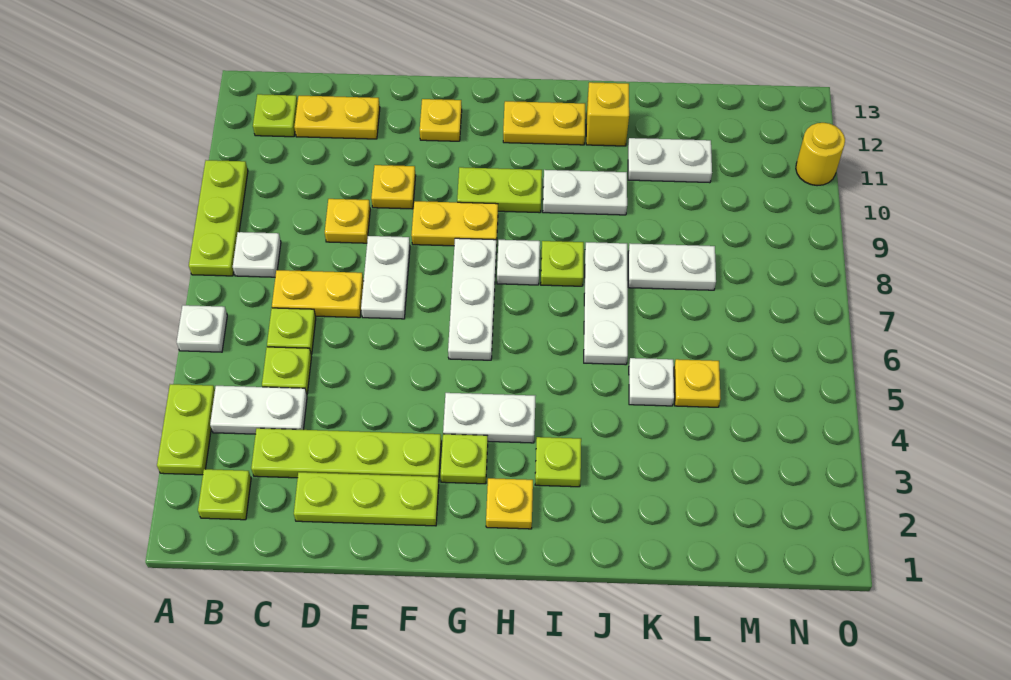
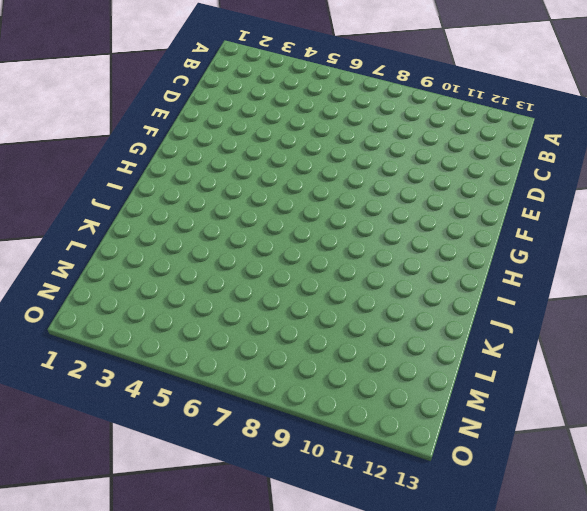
none -> lime plate A3:A4 level 1
none -> white plate A6 level 1
none -> lime plate A8:A10 level 1
none -> lime plate B2 level 1

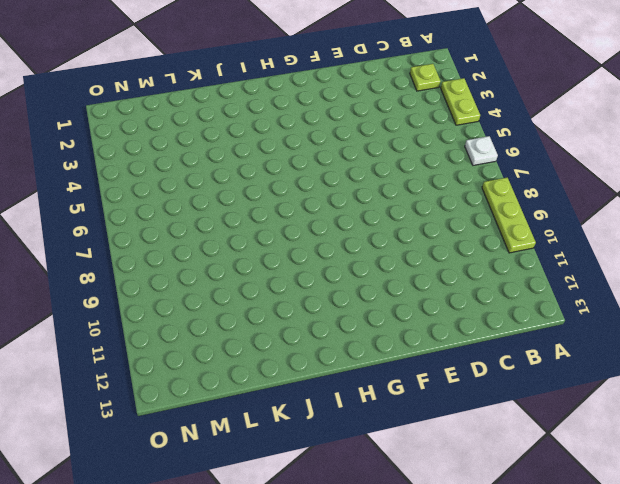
none -> white plate B4:C4 level 1
none -> white plate B8 level 1
none -> lime plate B12 level 1
none -> lime plate C3:F3 level 1

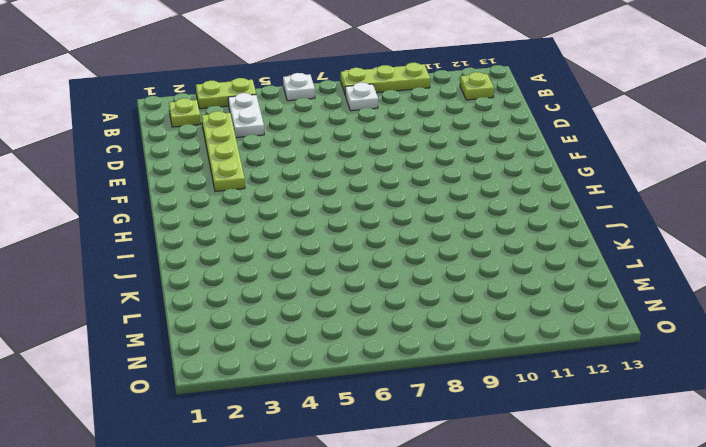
none -> lime plate C5 level 1
none -> lime plate C6 level 1
none -> yellow plate C7:D7 level 1
none -> yellow plate C12:D12 level 1

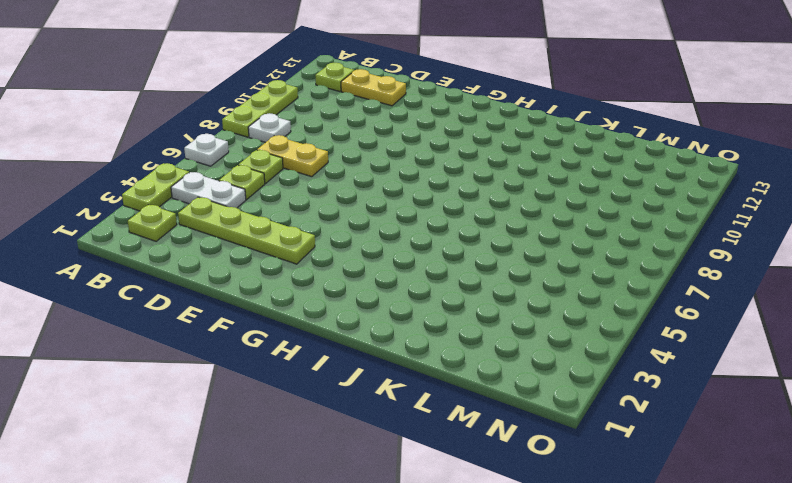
none -> lime plate D2:F2 level 1
none -> yellow plate D9 level 1
none -> white plate E7:E8 level 1
none -> yellow plate E10 level 1

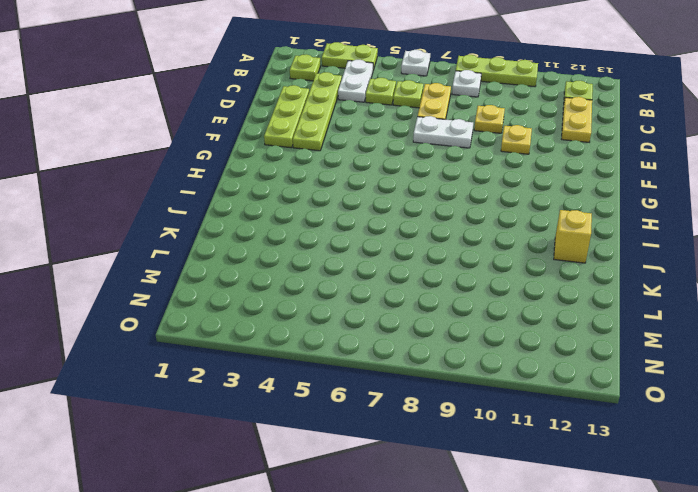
none -> yellow plate F9:G9 level 1
none -> yellow plate F12 level 1
none -> lime plate G3 level 1
none -> white plate G4:H4 level 1

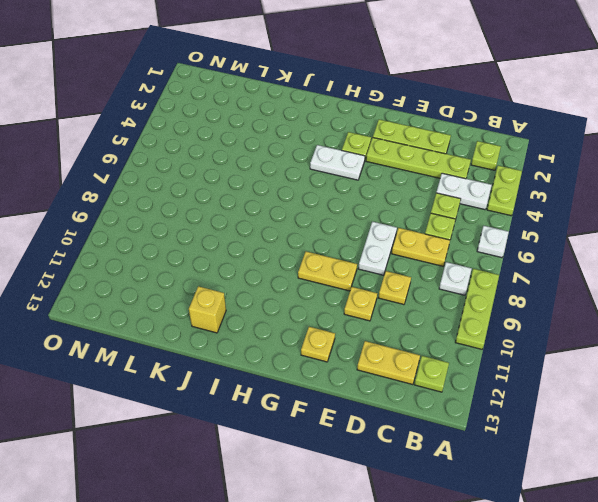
none -> white plate G6:G8 level 1
none -> lime plate G10:H10 level 1
none -> yellow plate H2 level 1
none -> white plate H8 level 1

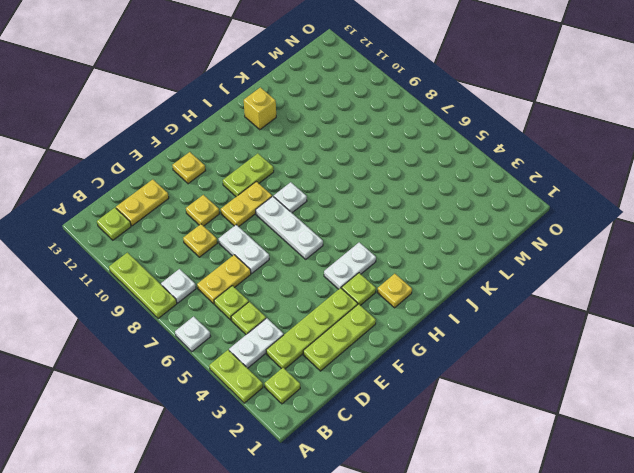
none -> yellow plate H12:I12 level 1
none -> lime plate I3 level 1
none -> lime plate I8 level 1
none -> white plate I10:J10 level 1

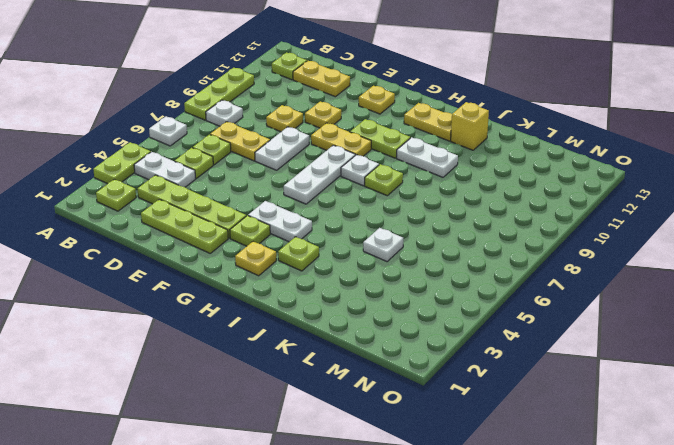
none -> white plate J6:J8 level 1
none -> white plate K8:L8 level 1
none -> white plate K11:L11 level 1
none -> yellow plate L5 level 1

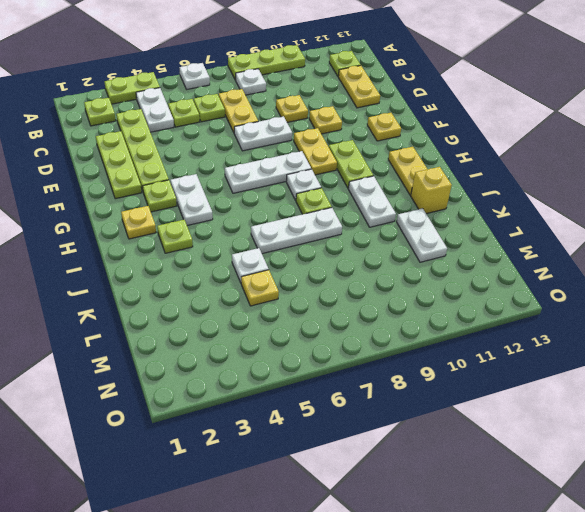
none -> white plate K8:L8 level 1
none -> yellow round brick O11 level 1

